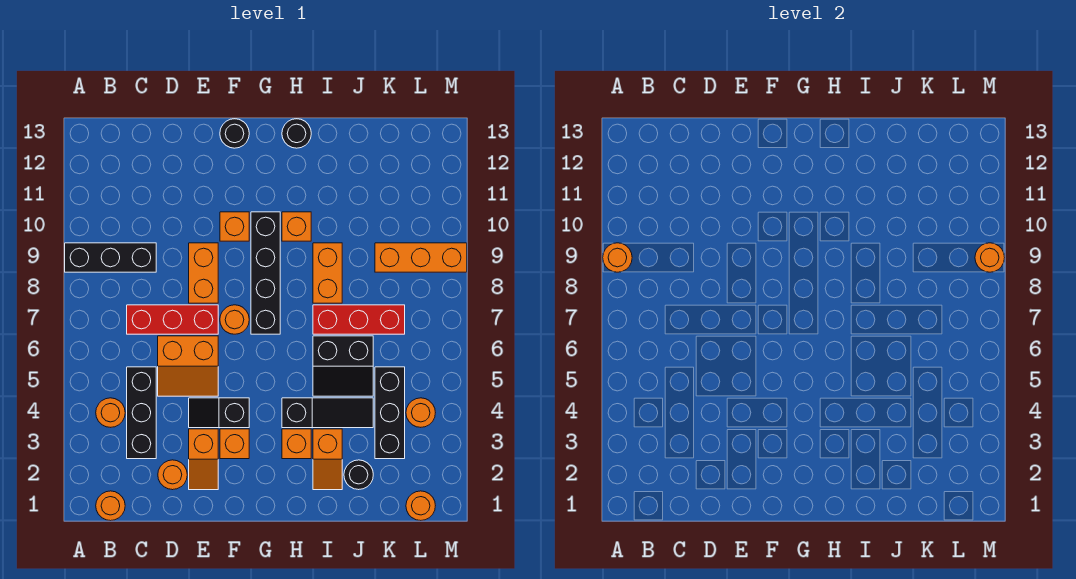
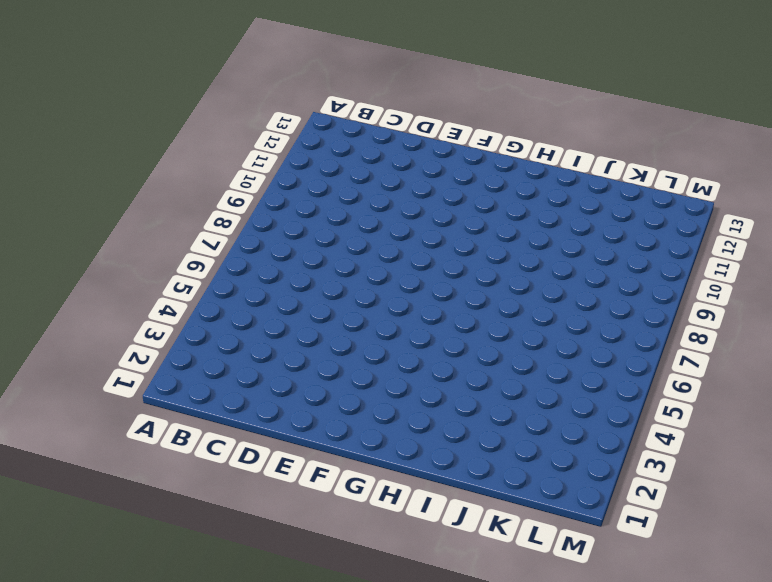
none -> black brick A9:C9 level 1
none -> orange round brick B1 level 1
none -> orange round brick B4 level 1
none -> black brick C3:C5 level 1

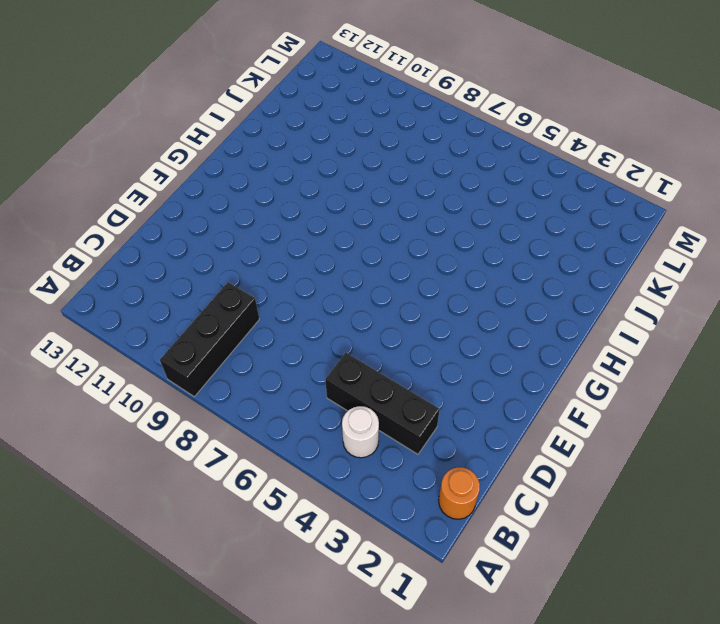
white round brick B4 level 1 -> orange round brick B4 level 1
none -> red brick C7:E7 level 1
none -> orange round brick D2 level 1
none -> orange slope D5:E6 level 1 top 6
none -> orange slope E2:E3 level 1 top 3

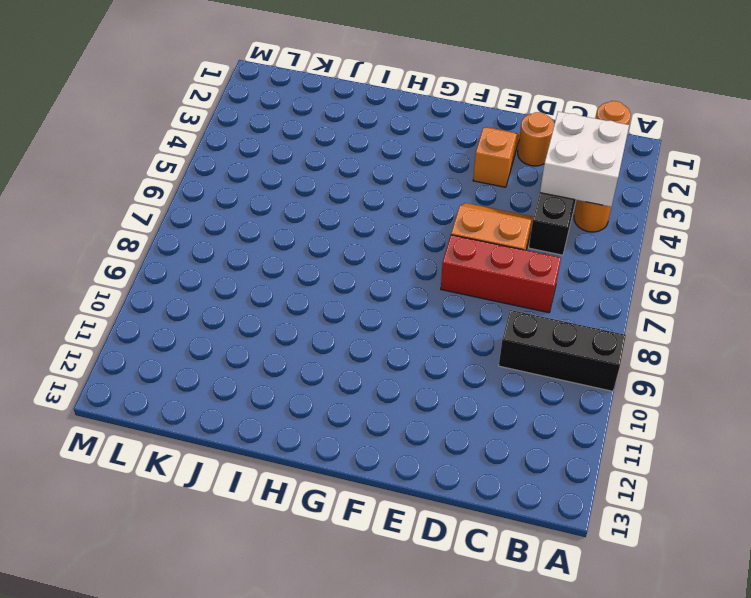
white brick B3:C4 level 2 -> none
none -> black slope E4:F4 level 1 top F
none -> orange brick E8:E9 level 1
none -> orange brick F3 level 1
none -> orange round brick F7 level 1

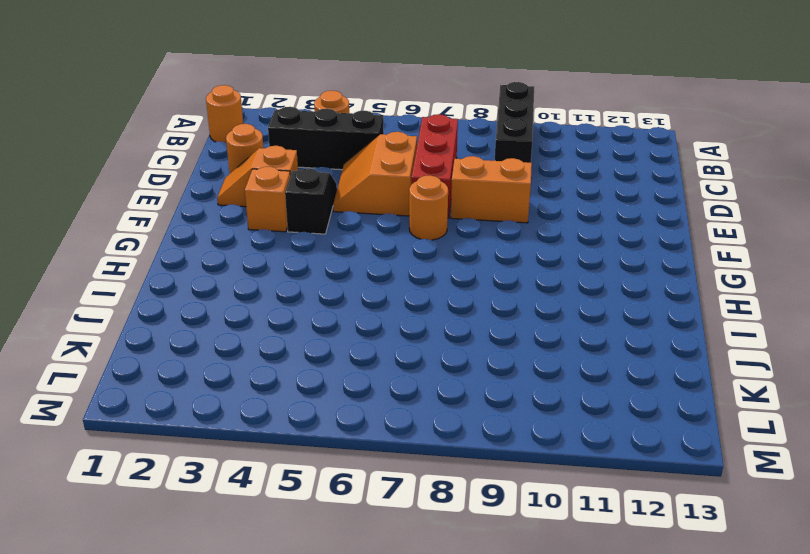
none -> orange brick F10 level 1
none -> black round brick F13 level 1
none -> black brick G7:G10 level 1
none -> orange brick H3 level 1

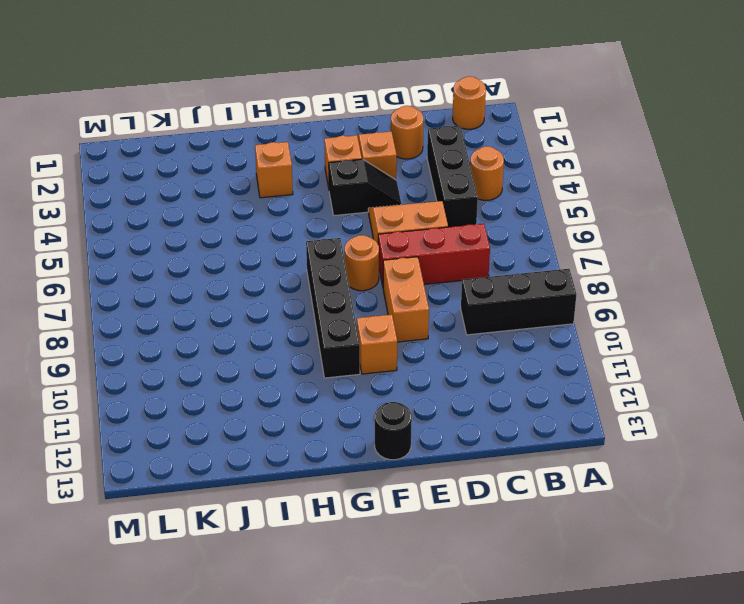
none -> black slope H4:J4 level 1 top H
none -> orange brick H10 level 1
none -> black round brick H13 level 1
none -> orange slope I2:I3 level 1 top 3

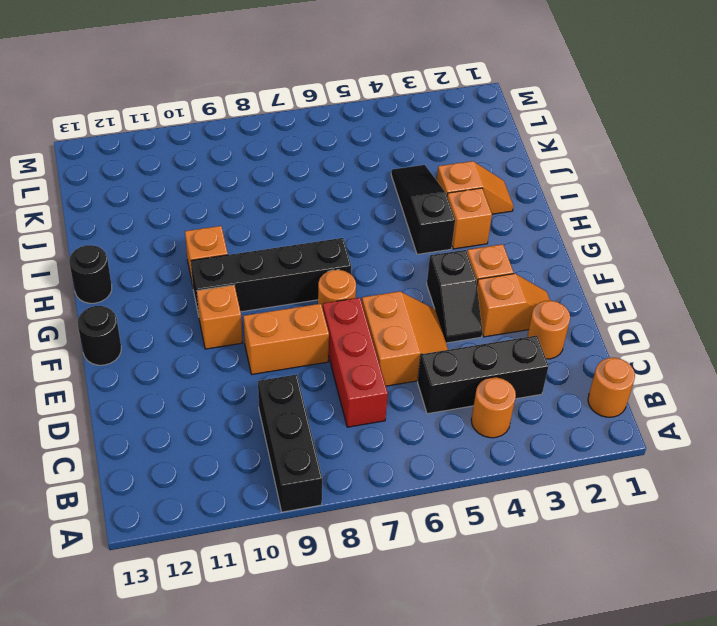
none -> black slope I5:J6 level 1 top 6
none -> red brick I7:K7 level 1
none -> orange brick I8:I9 level 1
none -> black round brick J2 level 1

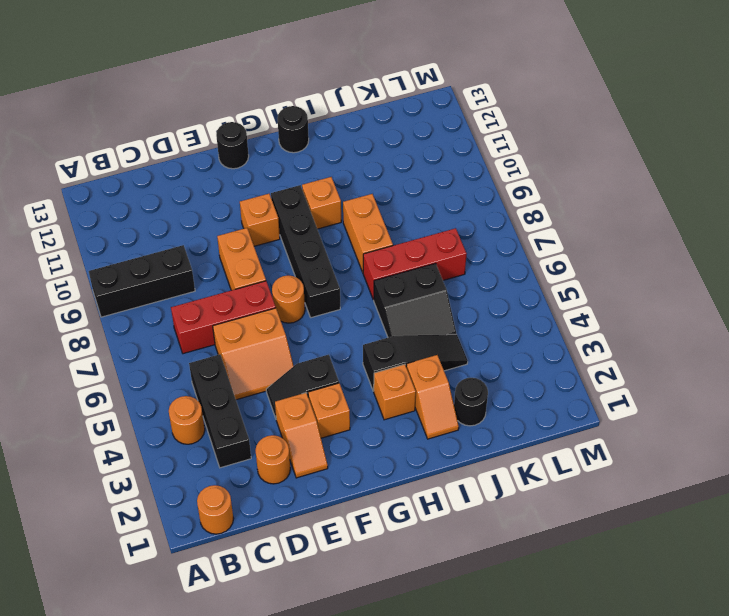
none -> black brick K3:K5 level 1
none -> orange brick K9:M9 level 1
none -> orange round brick L1 level 1
none -> orange round brick L4 level 1

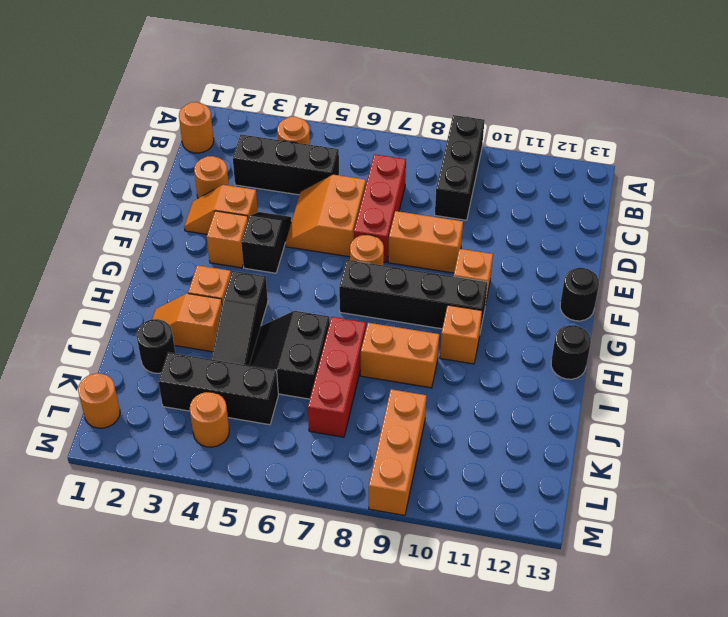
none -> orange round brick A9 level 2
none -> orange round brick M9 level 2

